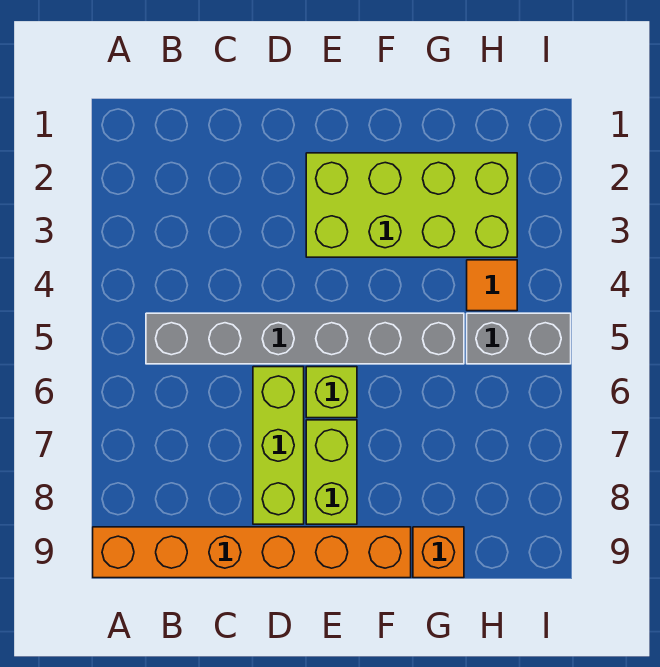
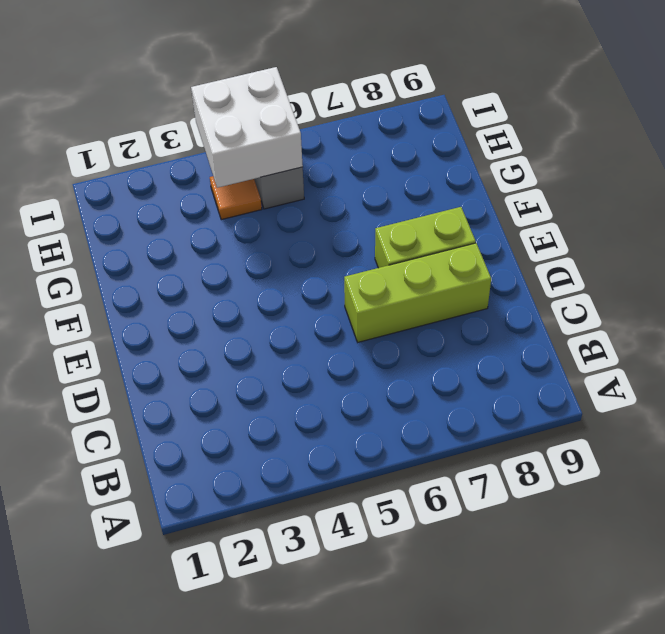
white brick H4:I5 level 2 -> none
none -> orange brick A9:F9 level 1
none -> grey brick B5:G5 level 1

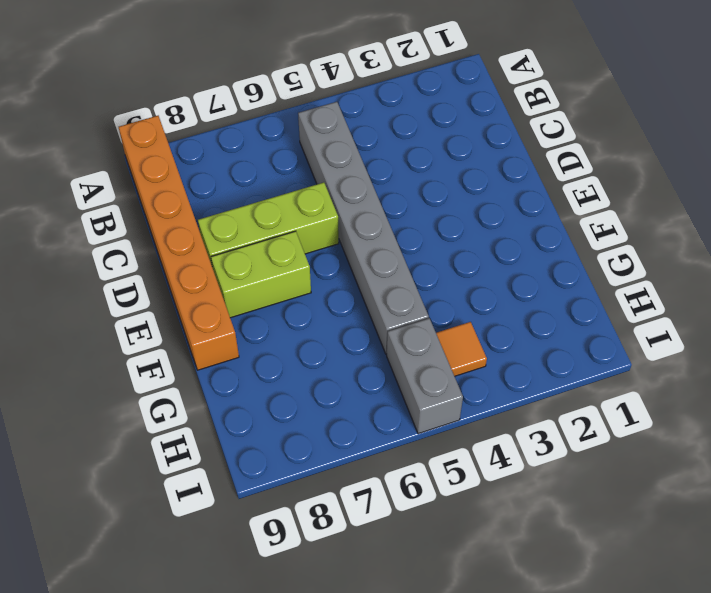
none -> lime brick E2:H3 level 1
none -> lime brick E6 level 1

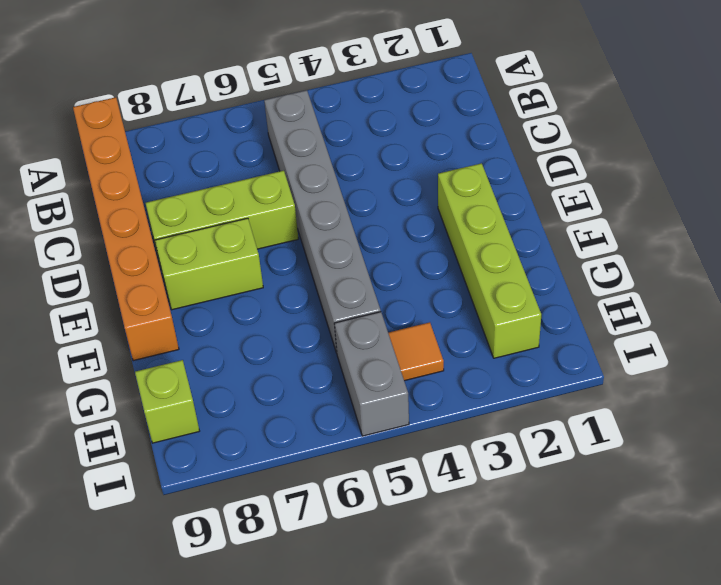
lime brick E2:H2 level 1 -> lime brick E2:H3 level 1
lime brick H9 level 1 -> lime brick E6 level 1
none -> orange brick G9 level 1

